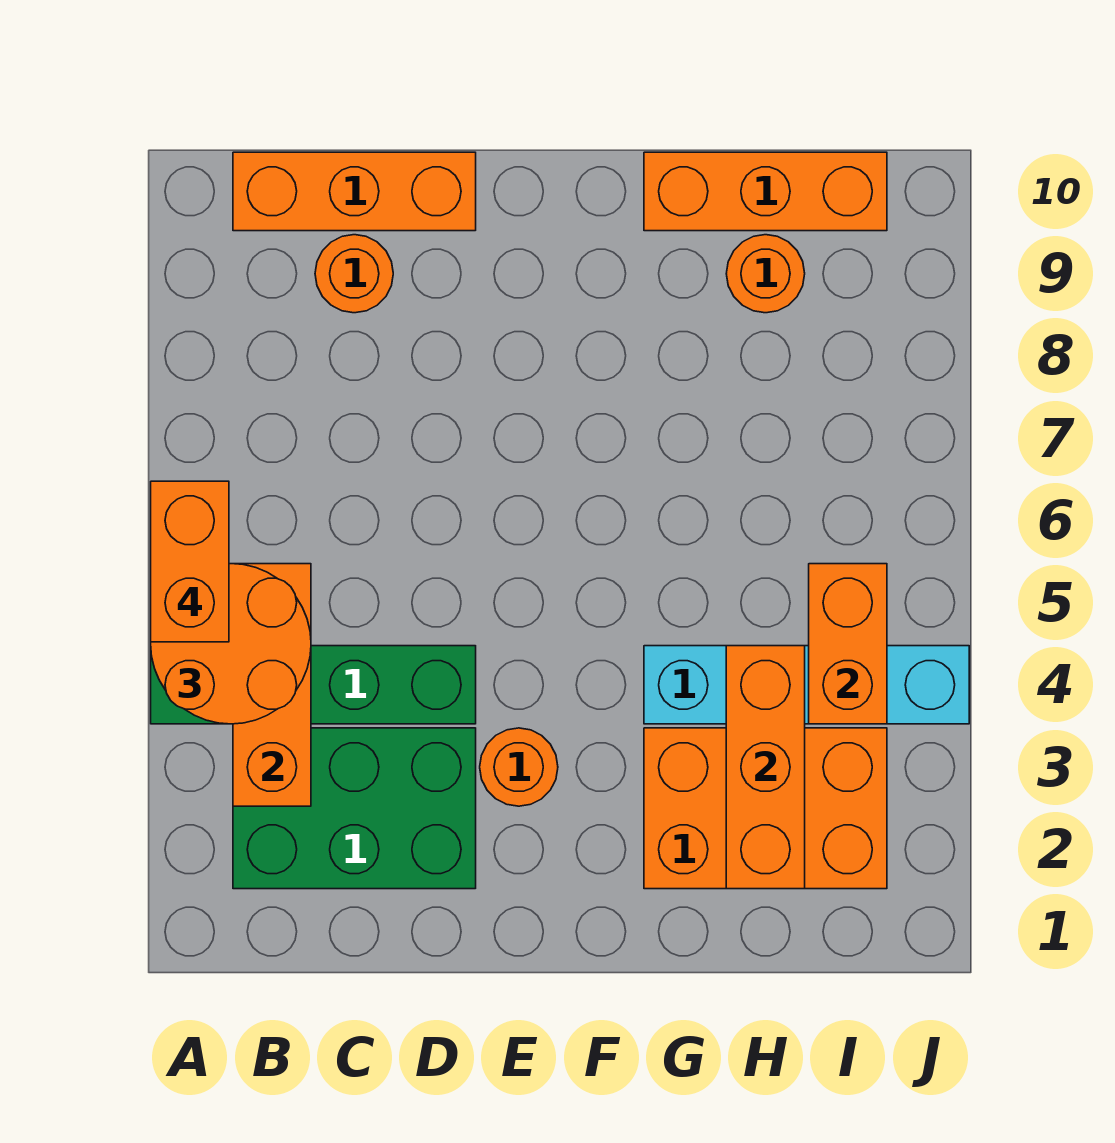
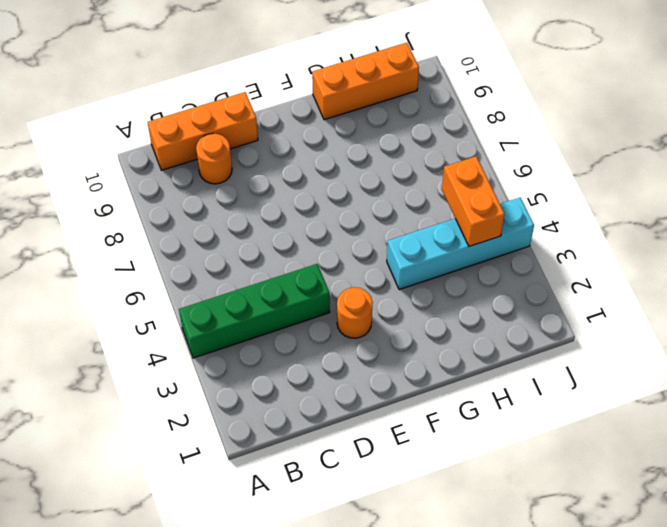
none -> green brick B2:D3 level 1
none -> orange brick G2:I3 level 1
none -> orange round brick H9 level 1

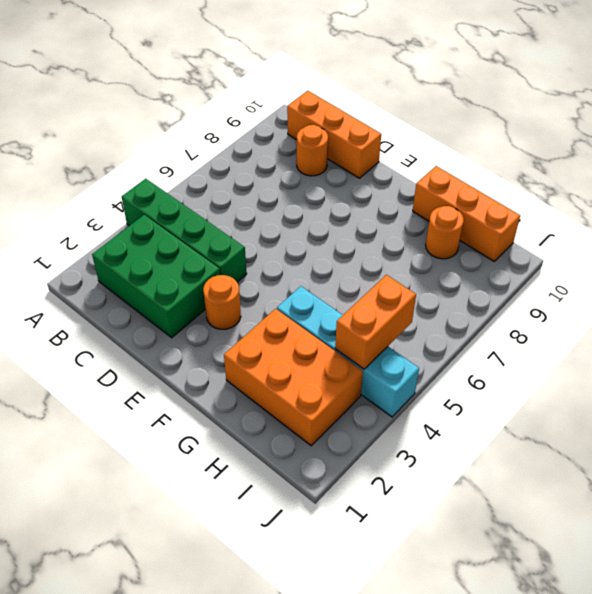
none -> orange brick B3:B5 level 2
none -> orange brick H2:H4 level 2
none -> orange round brick A4:B5 level 3

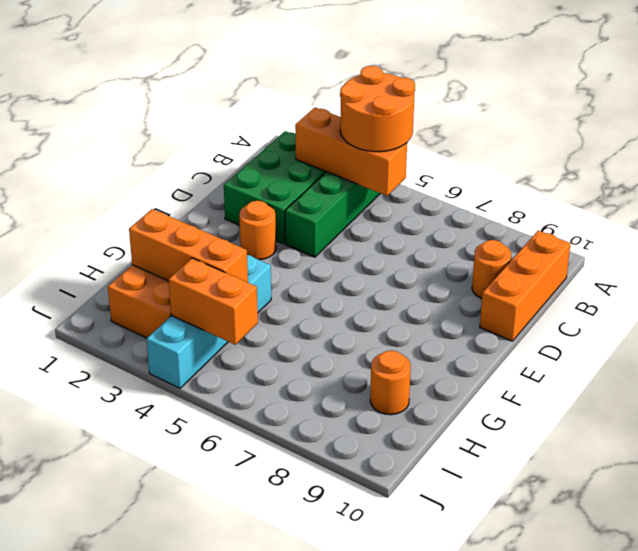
none -> orange brick G10:I10 level 1
none -> orange brick A5:A6 level 4

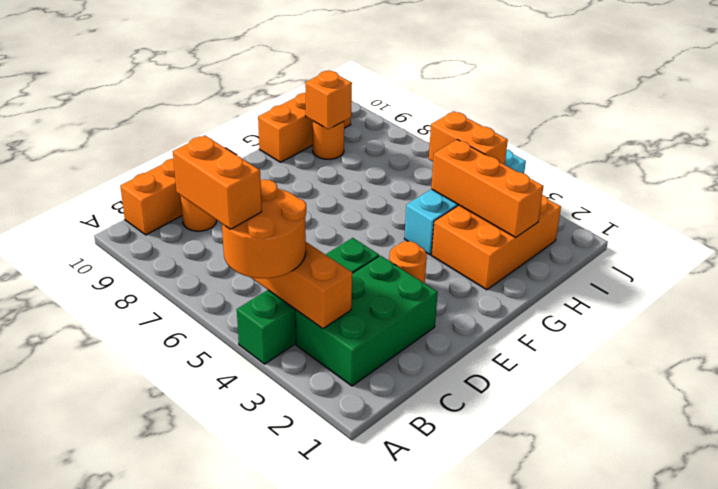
orange brick H9 level 2 -> none

